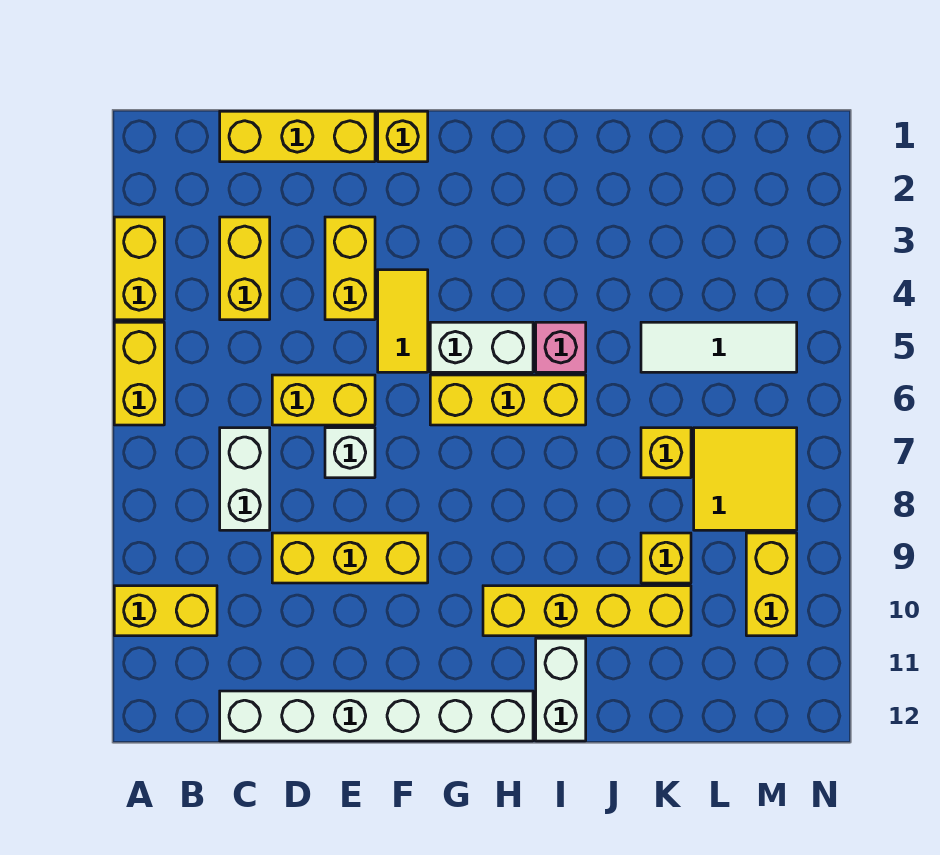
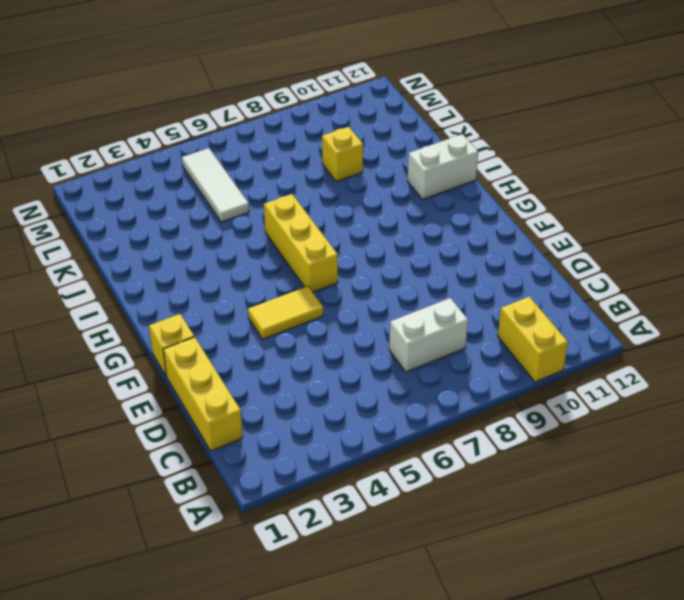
none -> yellow brick A3:A4 level 1
none -> yellow brick A5:A6 level 1
none -> yellow brick C3:C4 level 1

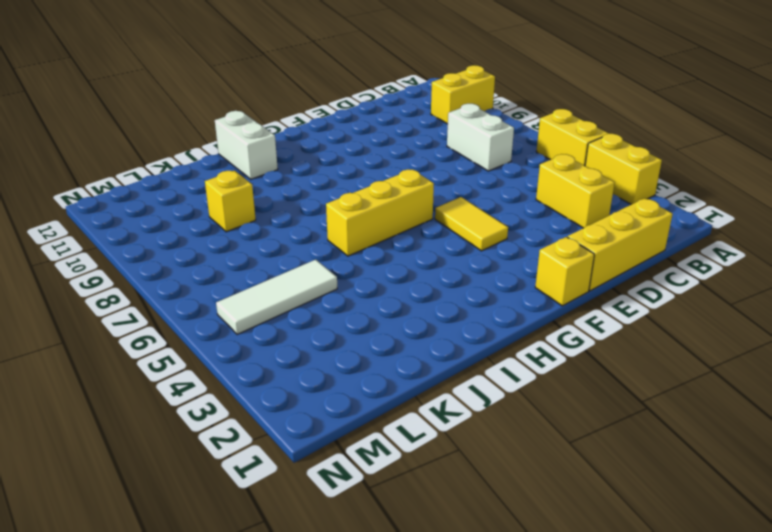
none -> white brick C12:H12 level 1
none -> yellow brick D6:E6 level 1
none -> yellow brick D9:F9 level 1

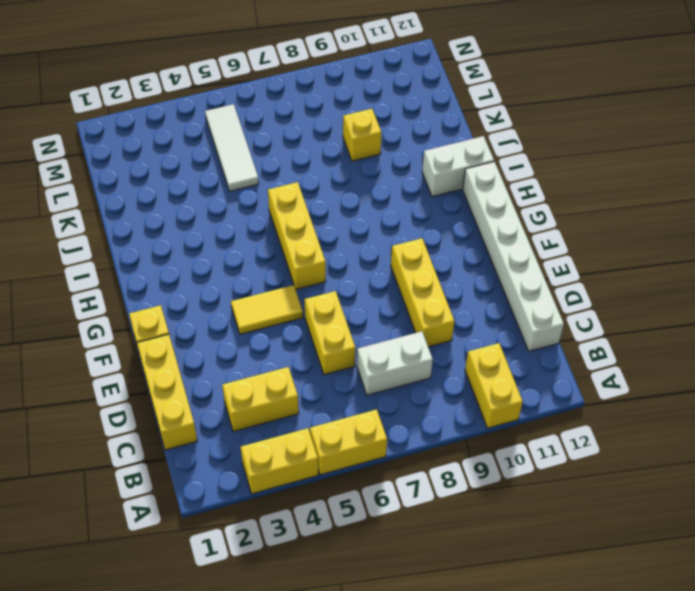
none -> yellow brick E3:E4 level 1
none -> white brick E7 level 1
none -> white brick G5:H5 level 1

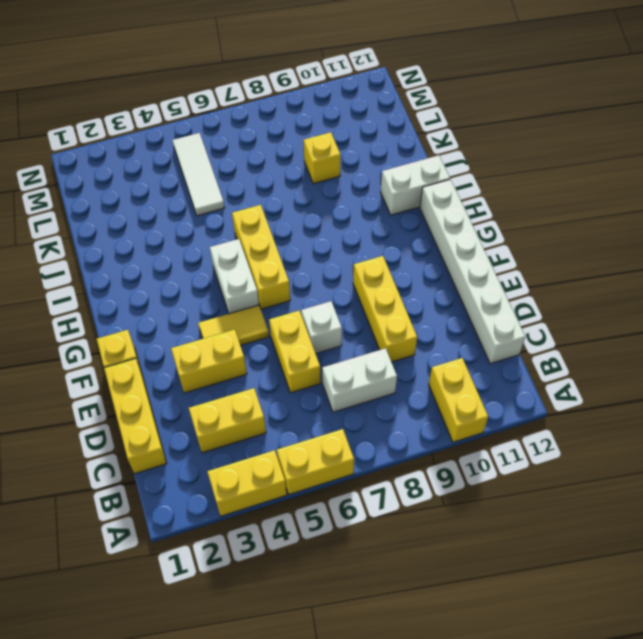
none -> yellow brick H10:K10 level 1
none -> pink brick I5 level 1
none -> yellow brick K7 level 1

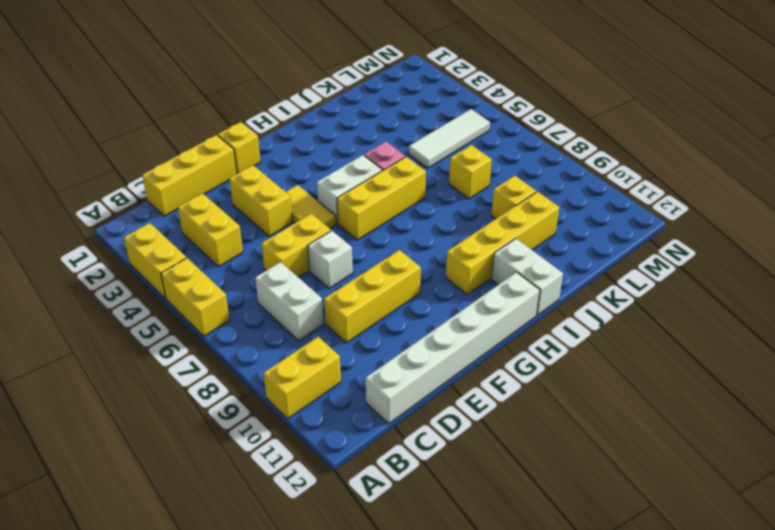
none -> yellow tile L7:M8 level 1
none -> yellow brick M9:M10 level 1

